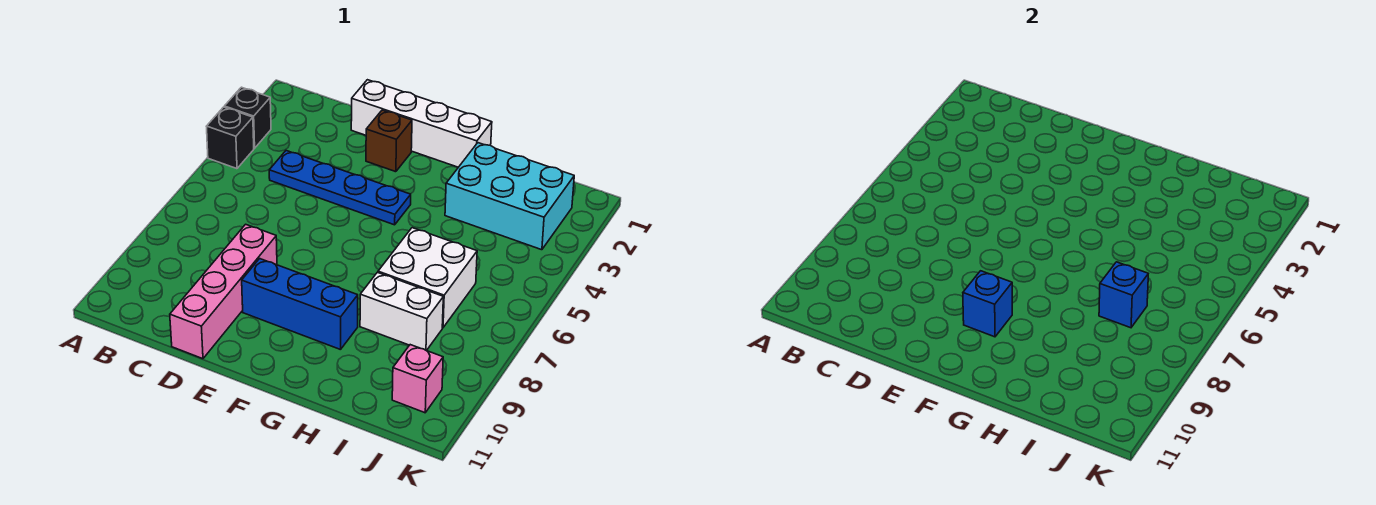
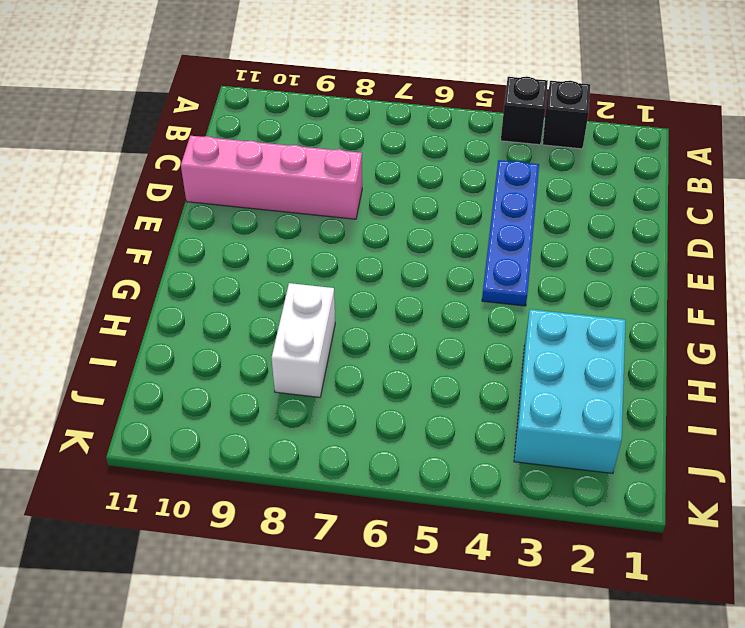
none -> white brick D1:G1 level 1
none -> brown brick E2 level 1
none -> blue brick E9:G9 level 1

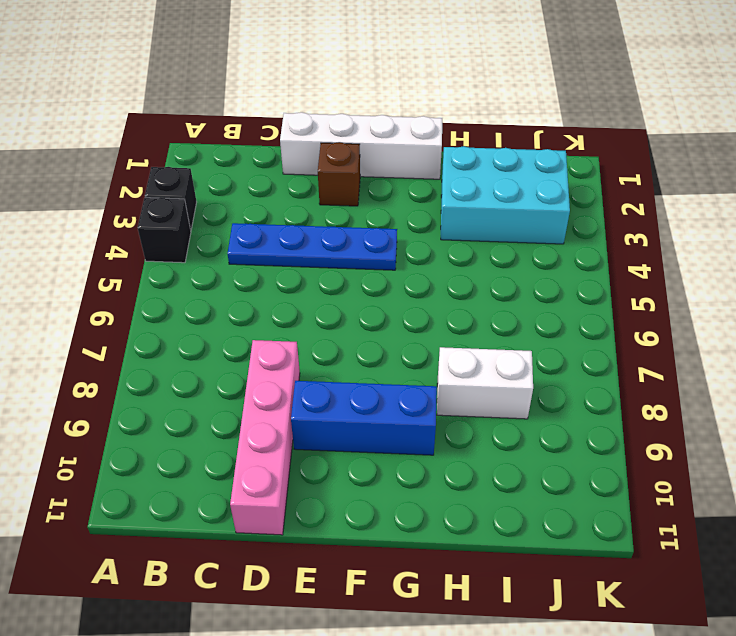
none -> white brick H6:I7 level 1
none -> pink brick J10 level 1
none -> blue brick F9 level 2

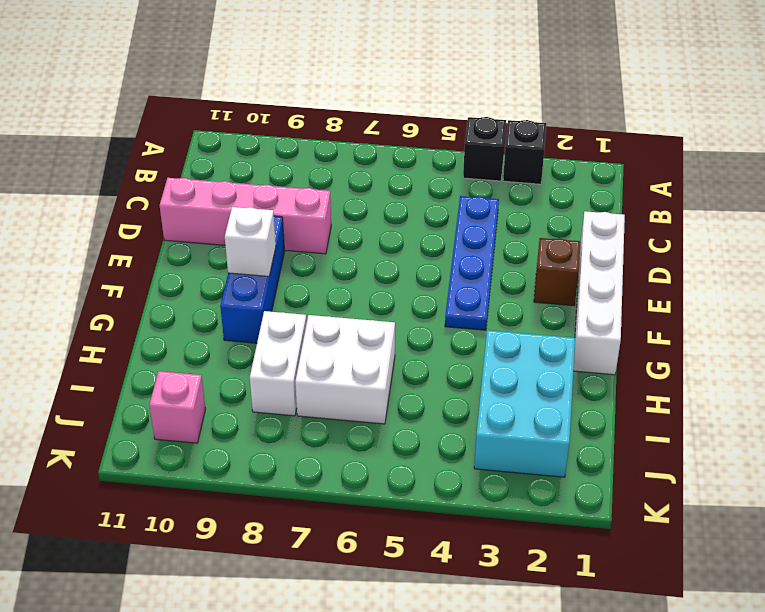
white brick F9 level 2 -> blue brick F9 level 2
none -> blue brick I7 level 2

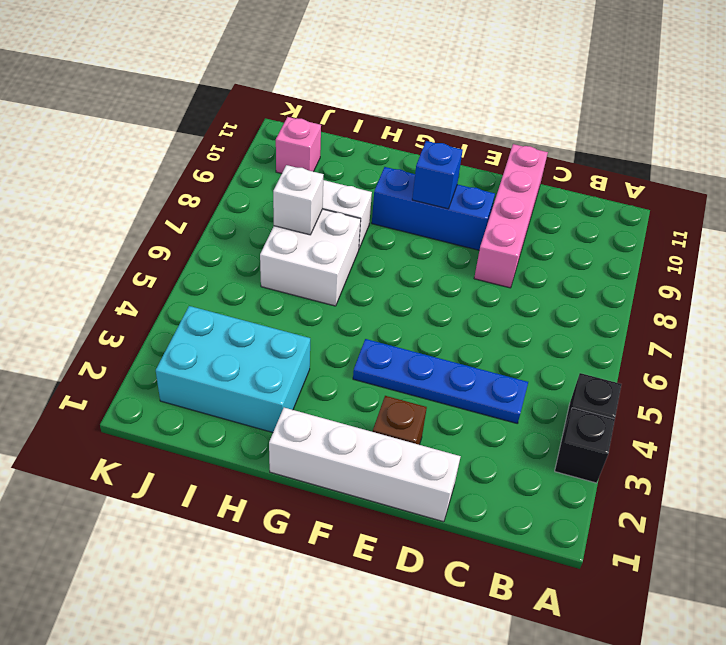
white brick I7 level 2 -> blue brick I7 level 2

